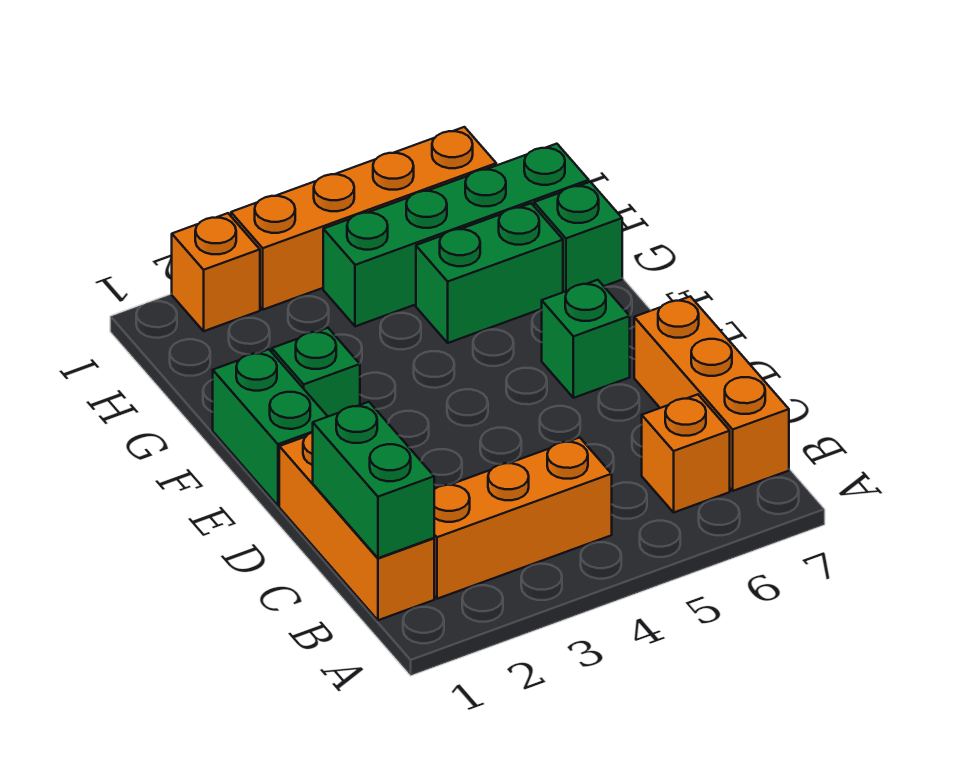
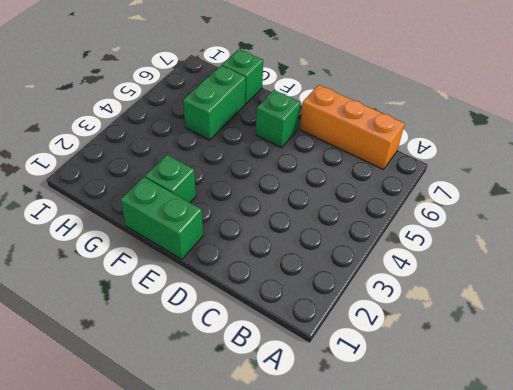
none -> orange brick B1:D1 level 1
none -> orange brick B2:B4 level 1
none -> orange brick B6 level 1

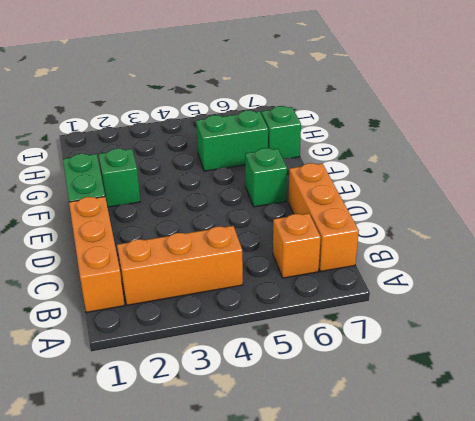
none -> green brick H4:H7 level 1
none -> orange brick I2 level 1
none -> orange brick I3:I6 level 1

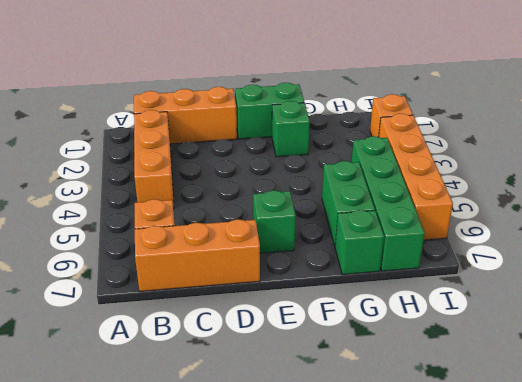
none -> green brick B1:C1 level 2

